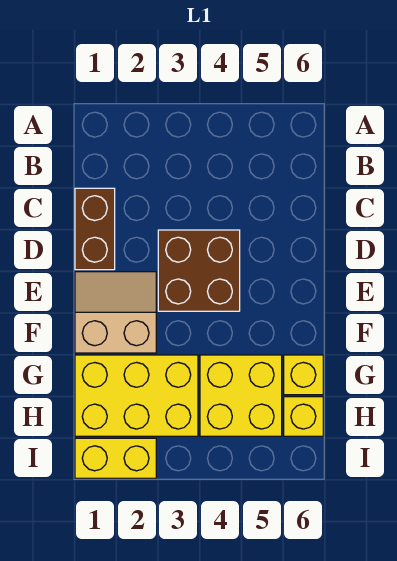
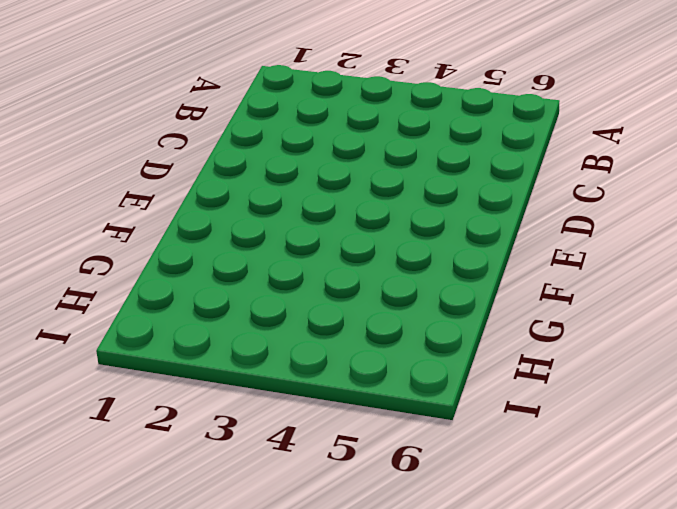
none -> brown brick C1:D1 level 1
none -> brown brick D3:E4 level 1

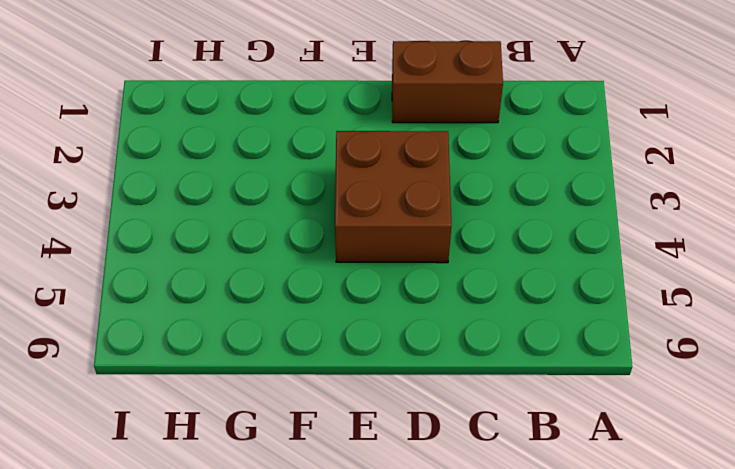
none -> tan slope E1:F2 level 1 top F
none -> yellow brick G1:H3 level 1

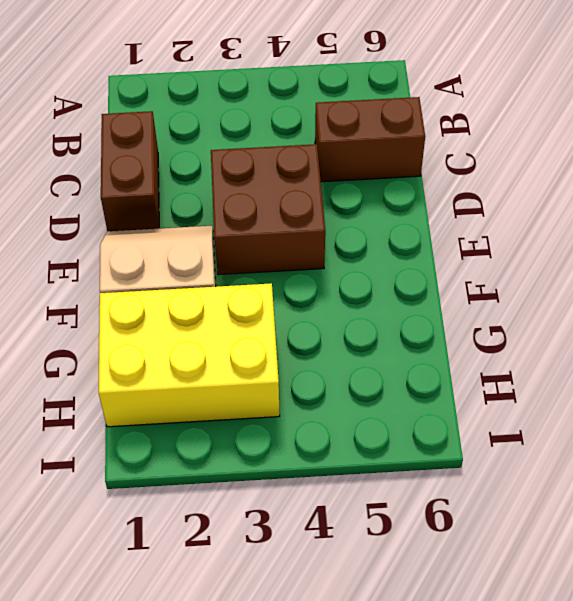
brown brick C5:C6 level 1 -> none
none -> yellow brick G4:H5 level 1
none -> yellow brick G6 level 1

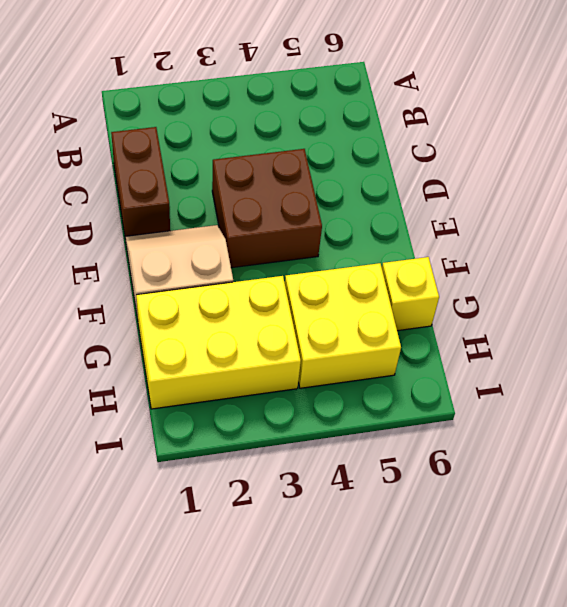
none -> yellow brick H6 level 1
none -> yellow brick I1:I2 level 1

